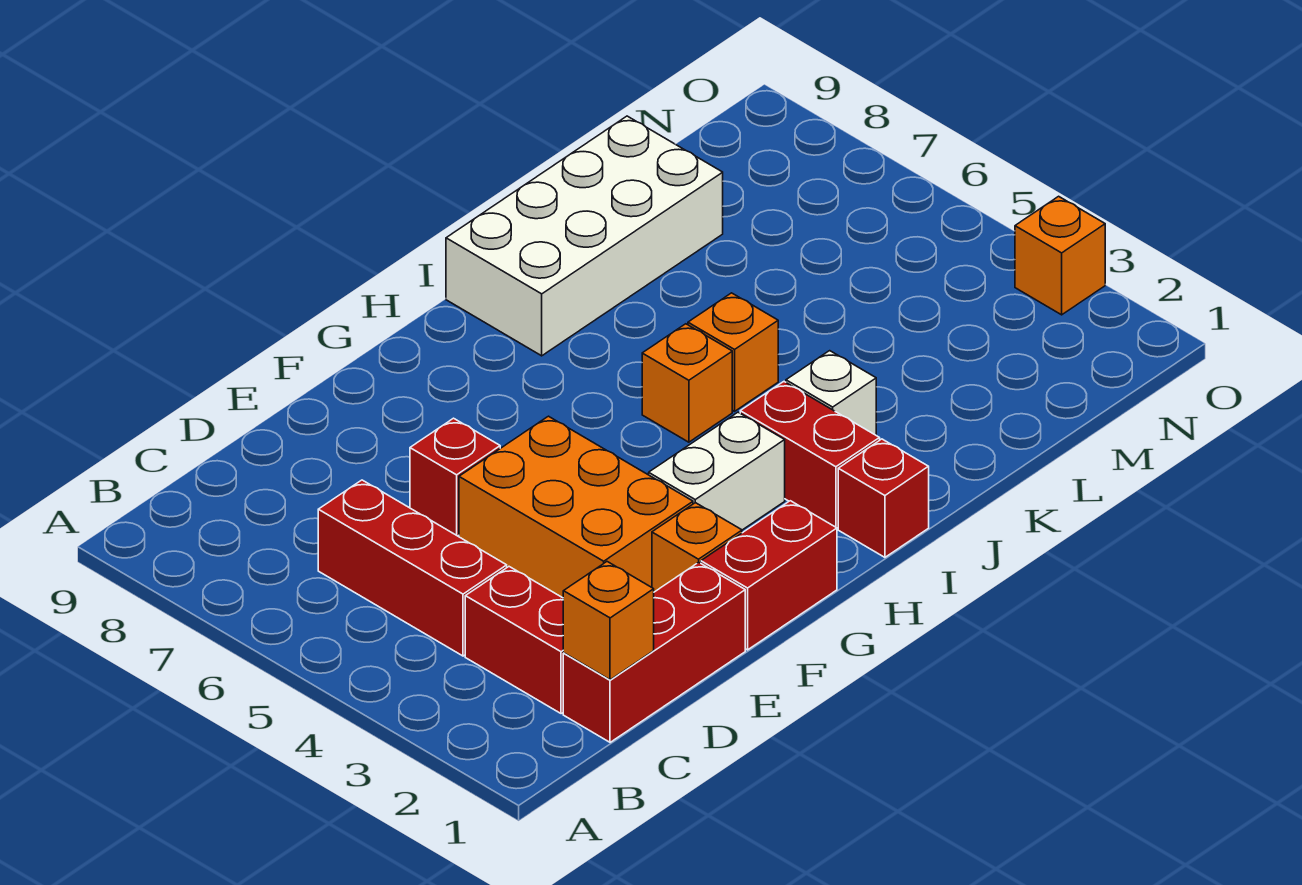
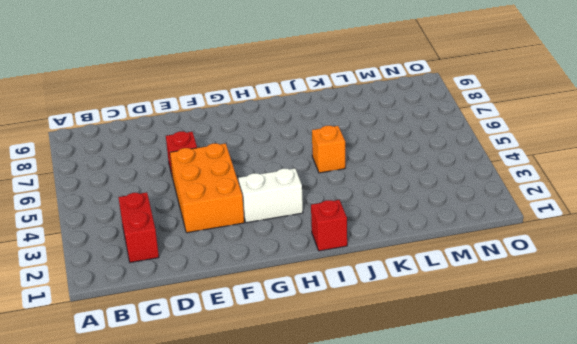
none -> red brick C1:E1 level 1
none -> red brick C4:C6 level 1
none -> red brick F1:G1 level 1

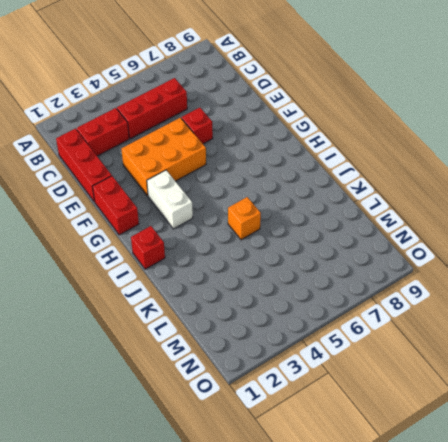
none -> orange brick F2 level 1
none -> red brick I2:I3 level 1
none -> orange brick I5 level 1

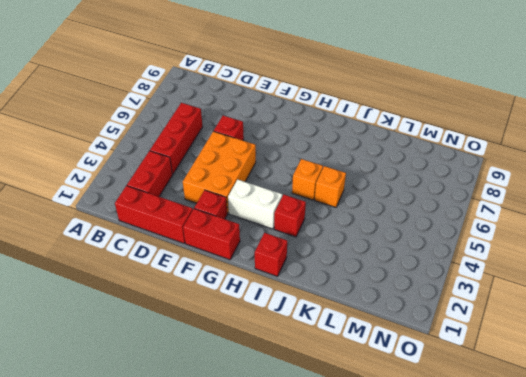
red brick F2 level 1 -> orange brick F2 level 1
red brick I3 level 1 -> red brick I2:I3 level 1
none -> white brick I8:L9 level 1
none -> white brick J3 level 1
none -> orange brick O3 level 1

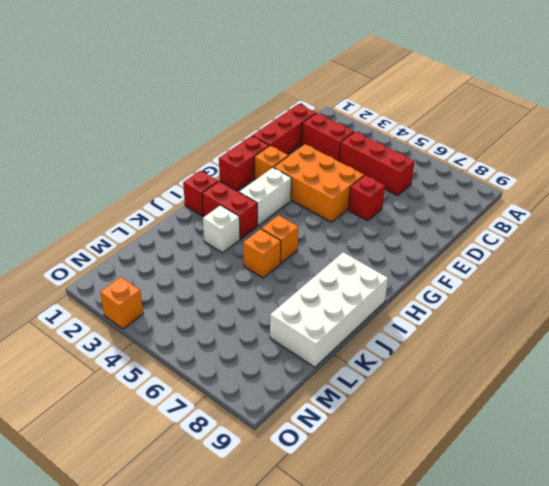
none -> orange brick C1 level 2

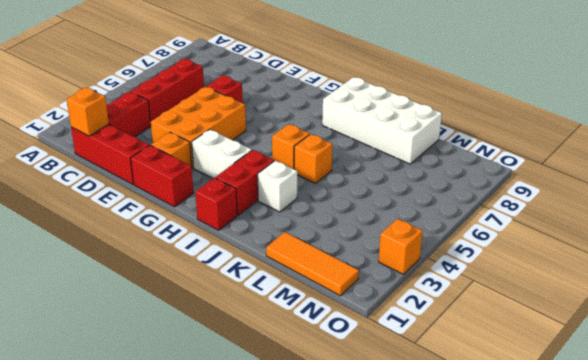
orange tile L1:N1 level 1 -> none

